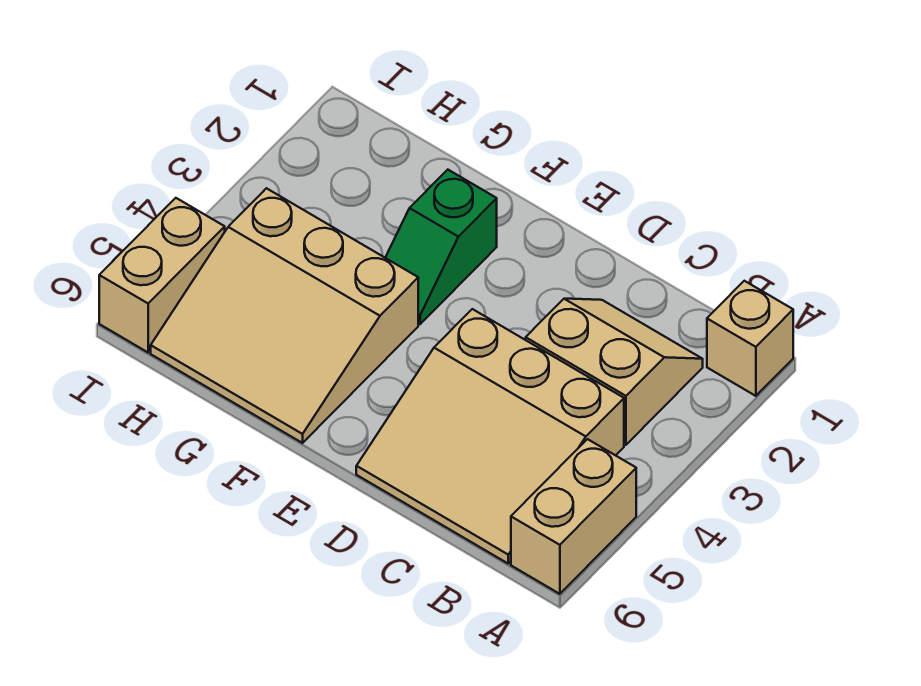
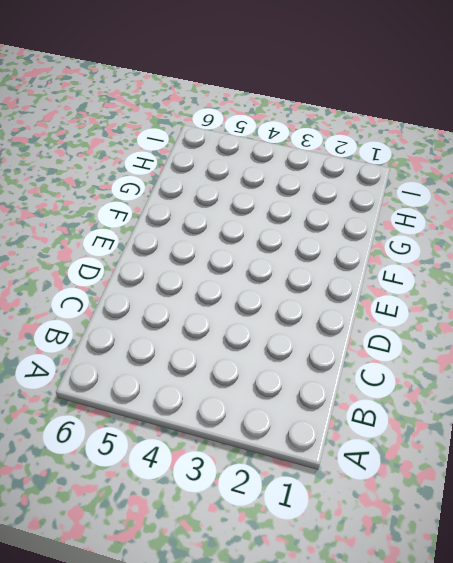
none -> tan brick A1 level 1
none -> tan brick A5:A6 level 1

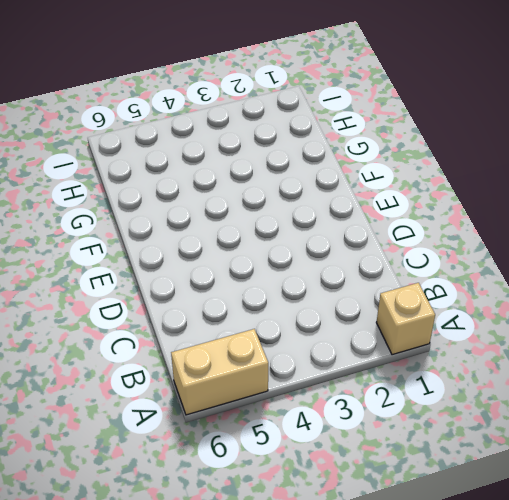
none -> tan slope B2:C3 level 1 top 3
none -> tan slope B4:D6 level 1 top 4

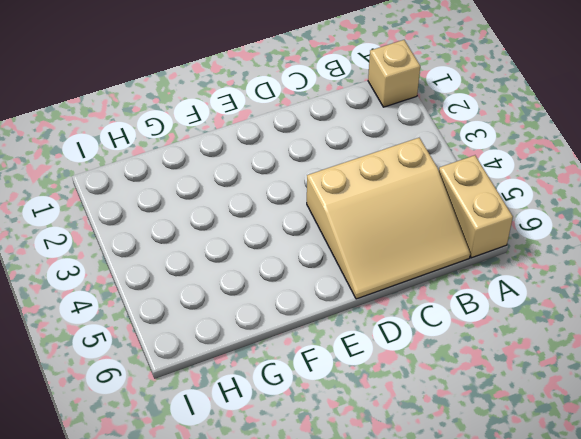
none -> tan slope B2:C3 level 1 top 3
none -> green slope F2:F3 level 1 top 2

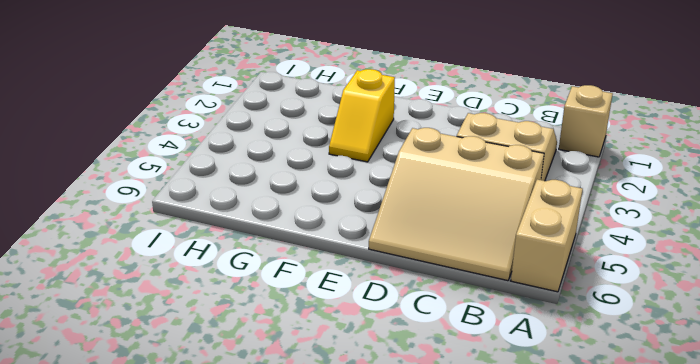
yellow slope F2:F3 level 1 top 2 -> green slope F2:F3 level 1 top 2
none -> tan slope F4:H6 level 1 top 4
none -> tan brick I5:I6 level 1

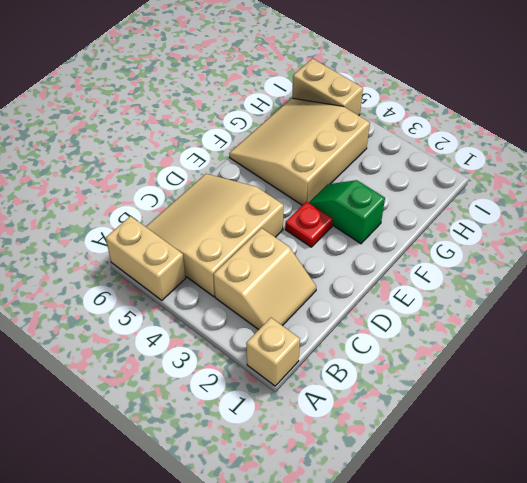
red plate E3 level 1 -> none

